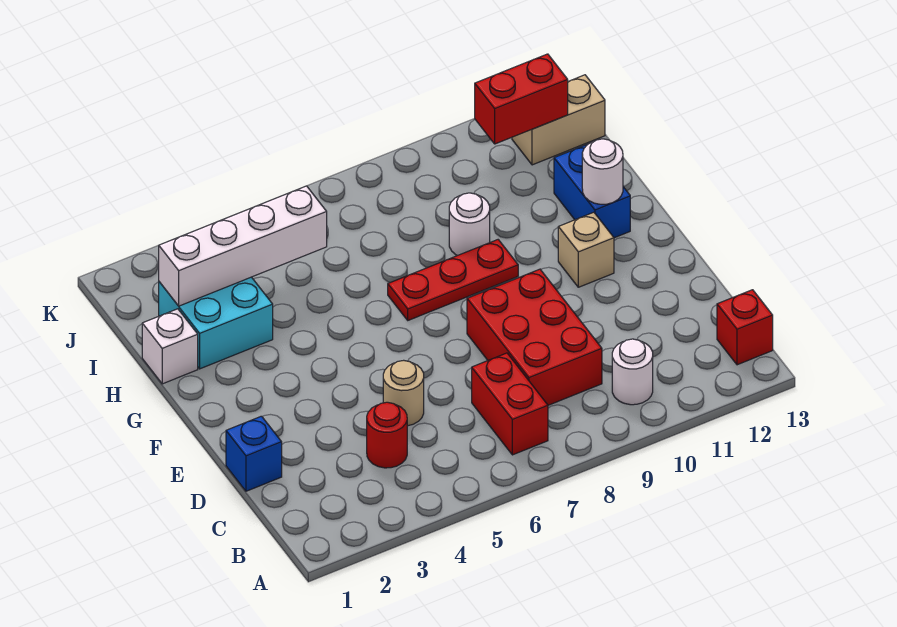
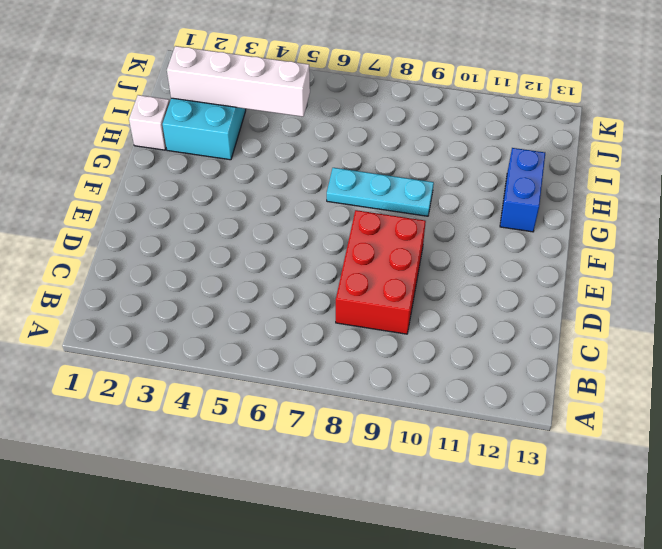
cyan plate G7:G9 level 1 -> red plate G7:G9 level 1
none -> red brick B7:C7 level 1
none -> white round brick B10 level 1
none -> red brick B13 level 1

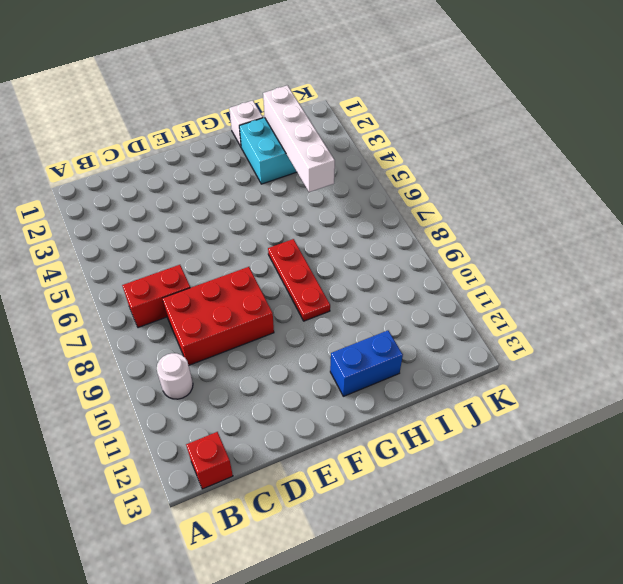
none -> red round brick C4 level 1
none -> blue brick D1 level 1
none -> tan round brick D5 level 1

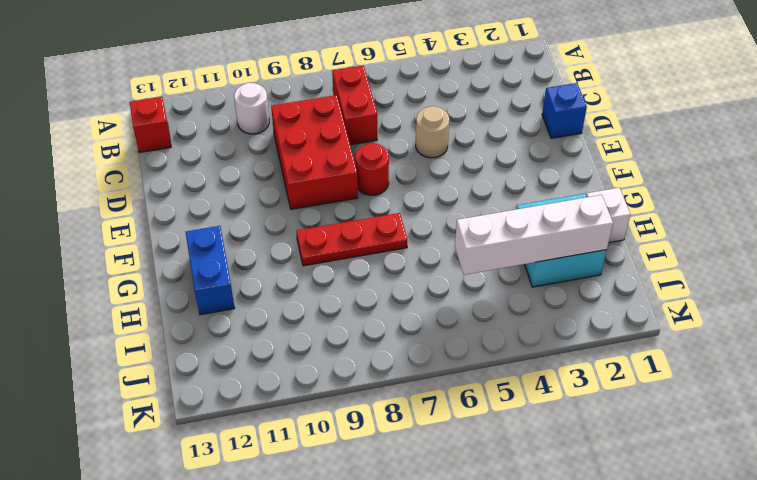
red round brick E7 level 1 -> red round brick C4 level 1
none -> tan brick F11 level 1
none -> white round brick H9 level 1
none -> tan brick J12:J13 level 1

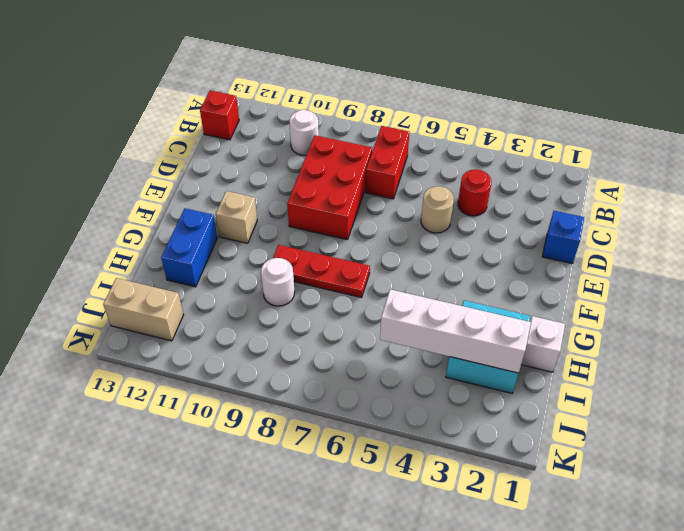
none -> white round brick G12 level 2
none -> red brick J11:J12 level 2

